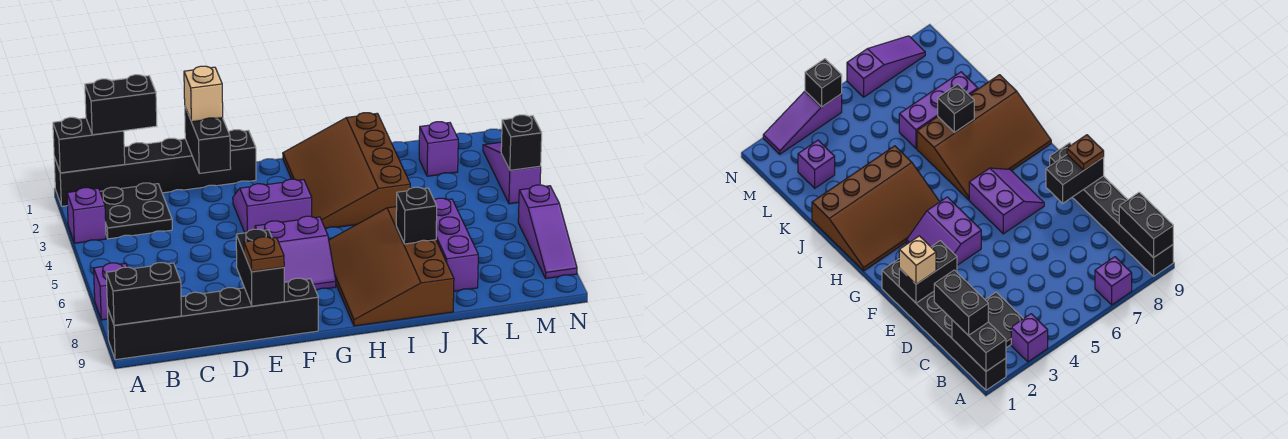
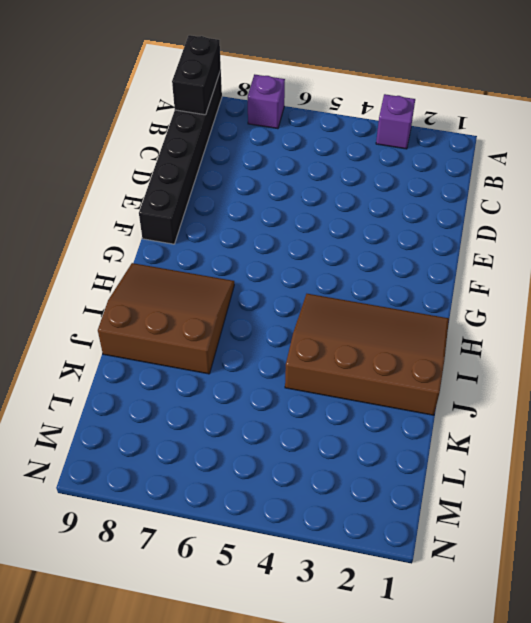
brown slope H7:J9 level 1 top J -> brown slope H6:J9 level 1 top J
none -> black brick A1:F1 level 1
none -> black plate B2:C3 level 1
none -> purple slope F3:G4 level 1 top 4

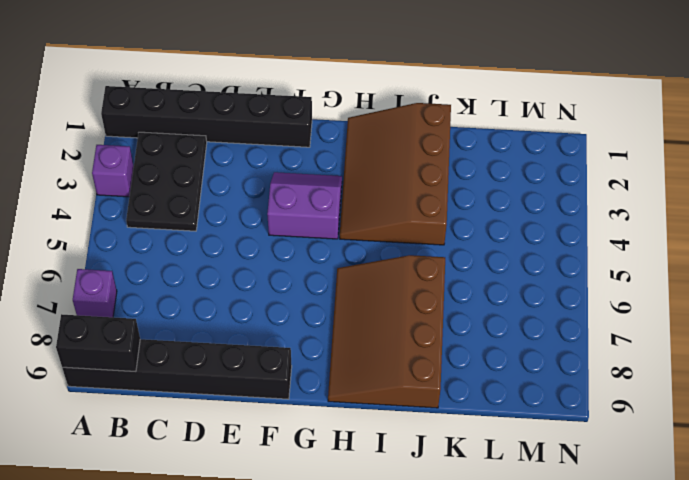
black plate B2:C4 level 1 -> black plate B2:C3 level 1
none -> purple slope F6:G7 level 1 top 6
none -> purple brick K6:K8 level 1
none -> purple brick L2 level 1

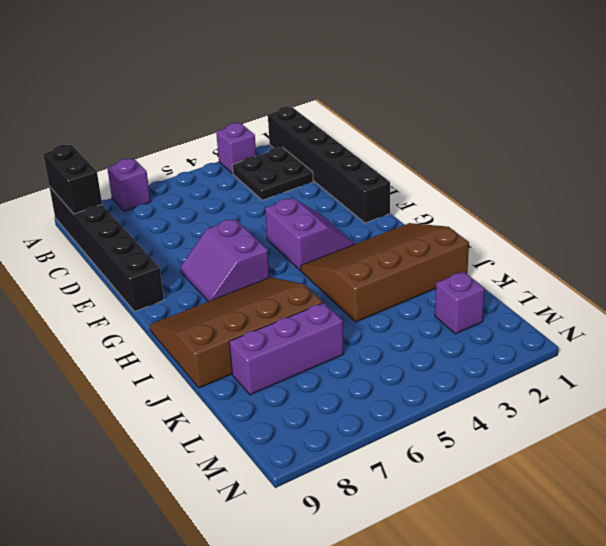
none -> purple slope N2:N4 level 1 top 4
none -> purple slope N6:N8 level 1 top 6
none -> black brick A1:B1 level 2

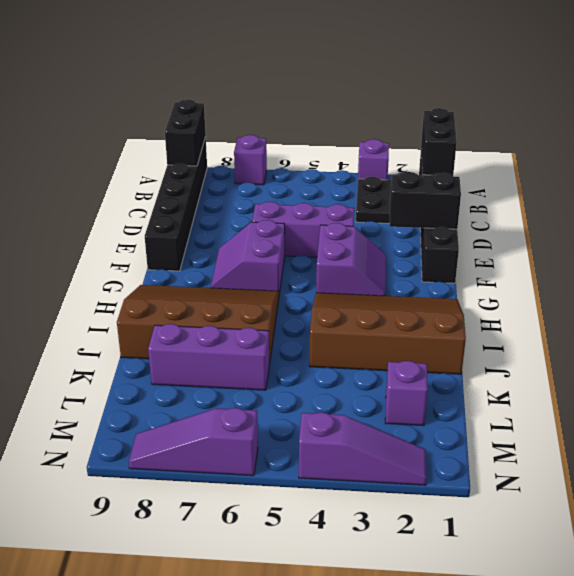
purple brick E4:E6 level 1 -> none
none -> black brick E8:E9 level 2
none -> black brick J7 level 2
none -> black brick N4 level 2

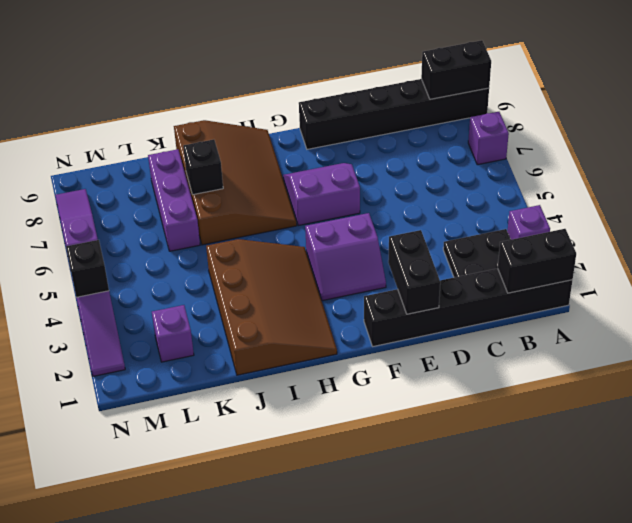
none -> black brick E8:E9 level 2
none -> black brick B1:C1 level 3
none -> tan brick E1 level 3

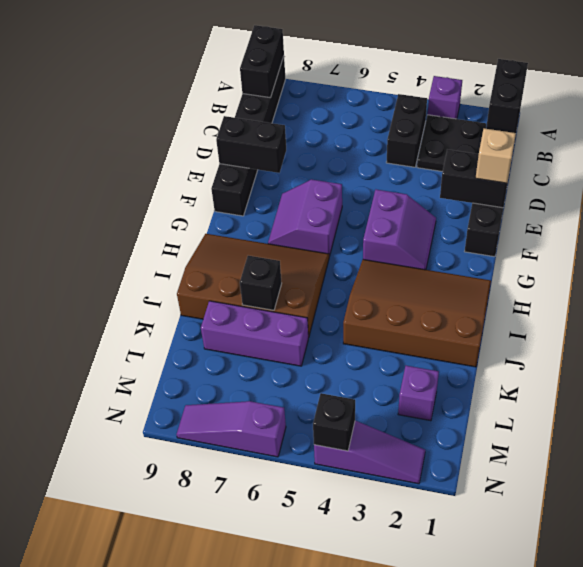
black brick B4:C4 level 1 -> black brick B1:C1 level 3
none -> purple brick A7 level 1
none -> brown plate E9 level 3

